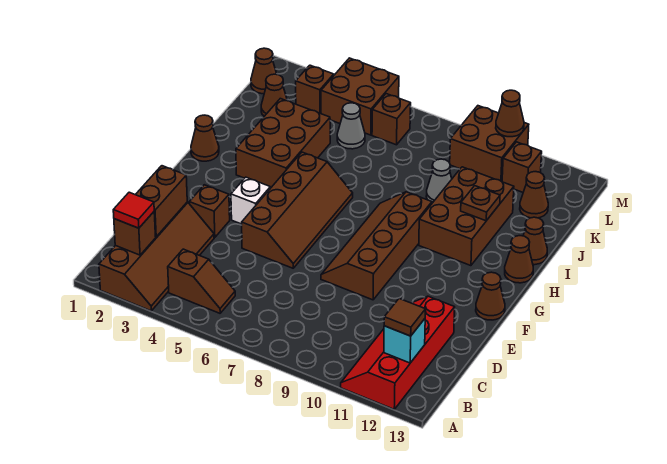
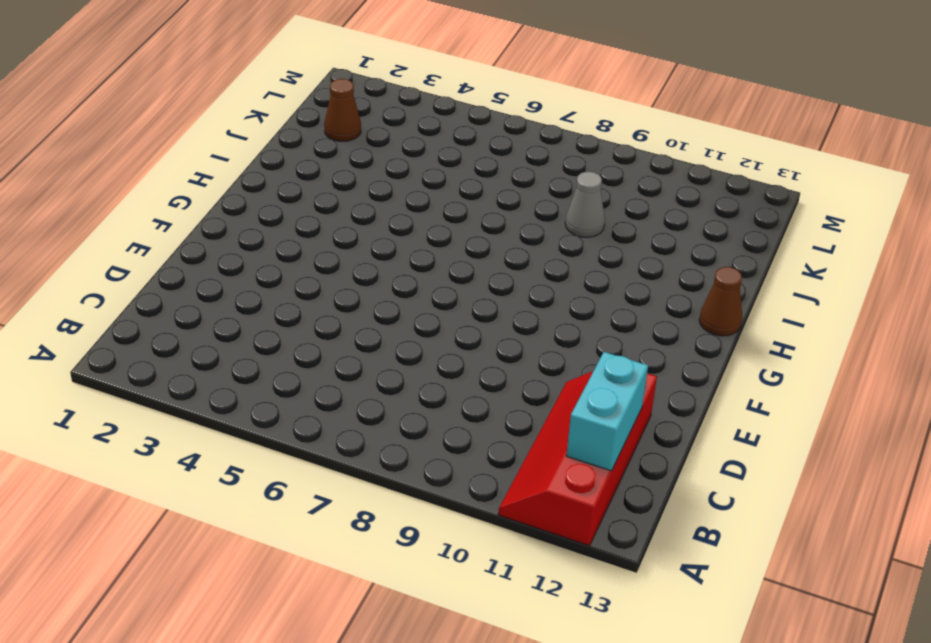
cyan brick B12:C12 level 2 -> cyan brick B12 level 2
none -> brown slope A2:D3 level 1 top 2
none -> brown slope B4:B5 level 1 top 4
none -> brown brick E3 level 1
none -> brown slope E5:H6 level 1 top 5

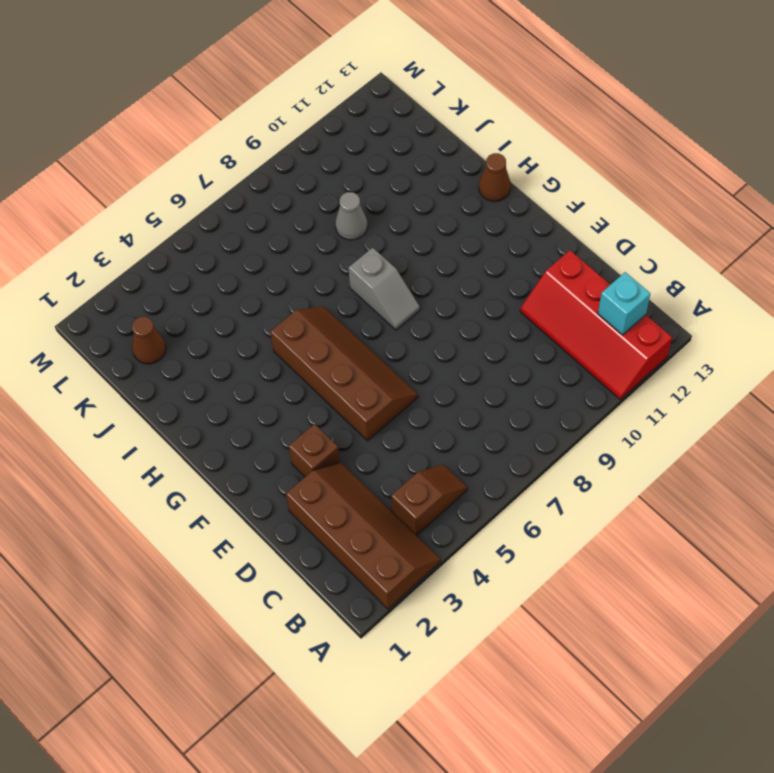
grey slope G8:H8 level 1 top H -> brown slope E8:H9 level 1 top 9
none -> white brick F4 level 1
none -> brown cone F13 level 1
none -> brown cone H1 level 1
none -> brown brick H3:J4 level 1

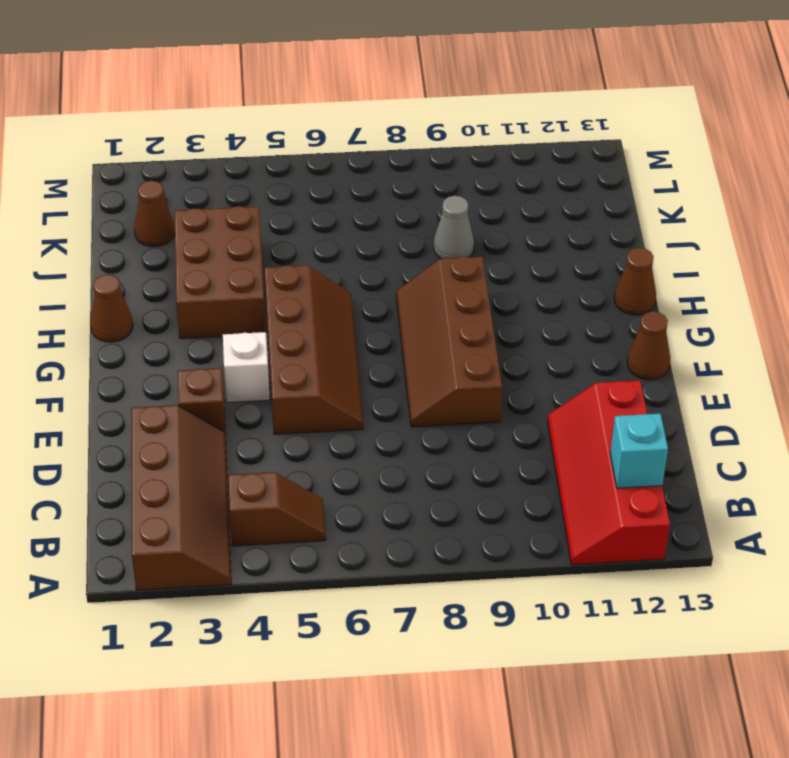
none -> brown brick H10:J11 level 1
none -> brown cone I13 level 1
none -> grey cone K5 level 1
none -> brown cone K12 level 1

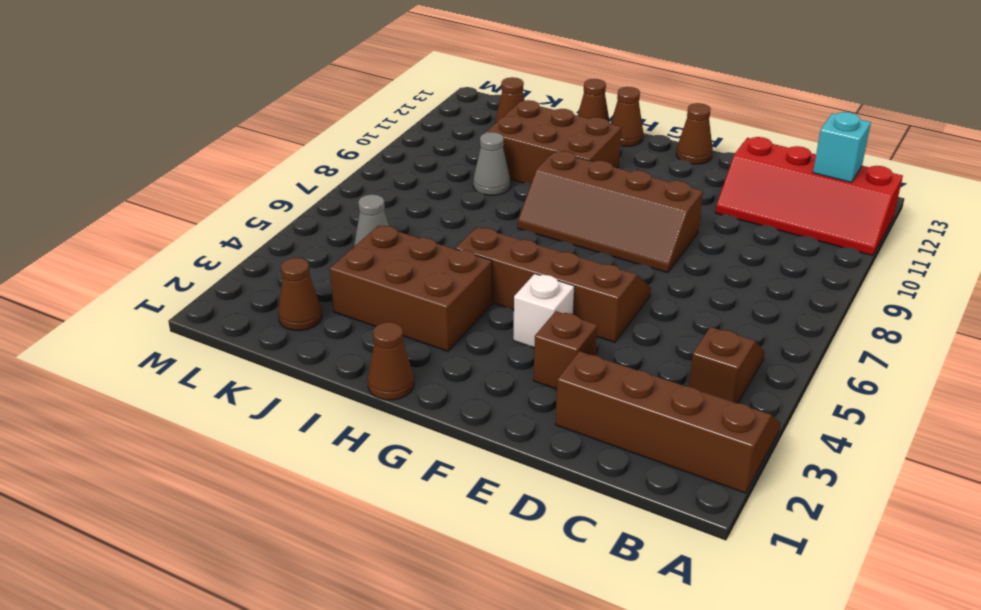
none -> brown cone L1 level 1
none -> brown brick L3 level 1
none -> brown brick L4:M5 level 1
none -> brown brick L6 level 1

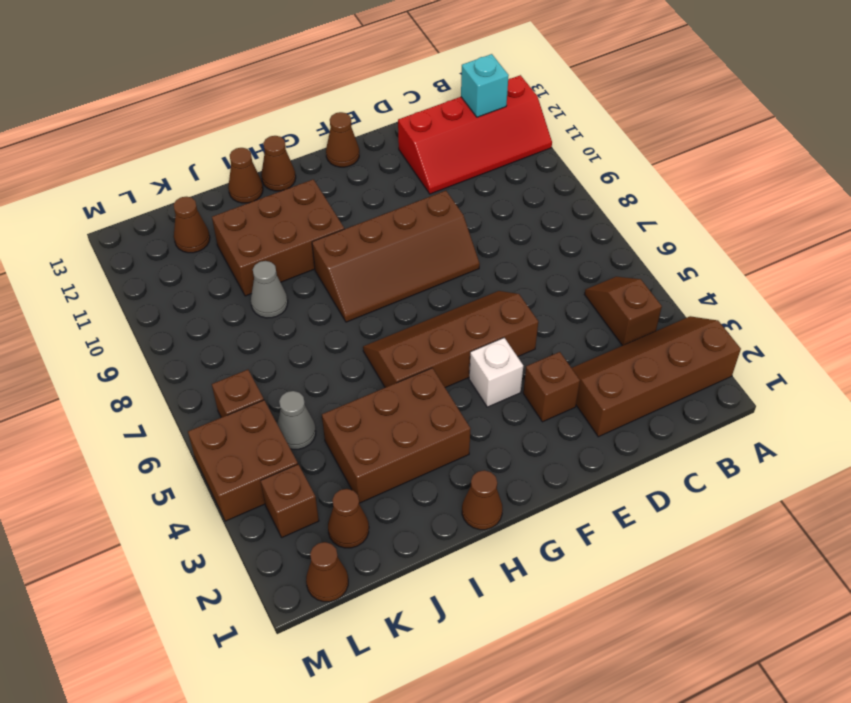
none -> brown brick L9:M10 level 1
none -> brown brick L11 level 1
none -> brown brick B2 level 2
none -> brown brick C2:D2 level 2

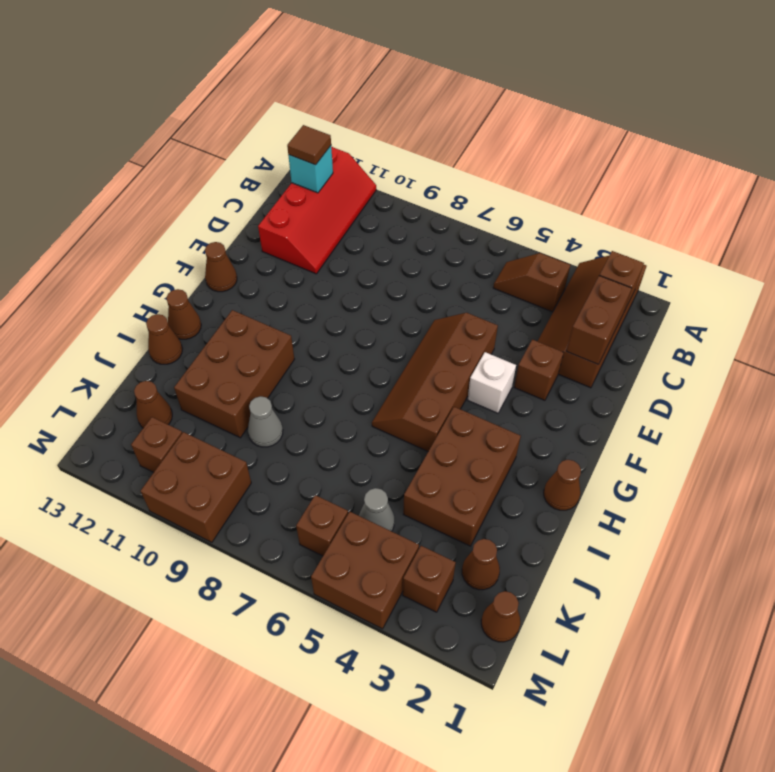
none -> brown slope E8:H9 level 1 top 9
none -> brown plate I11 level 2
none -> brown cone M10 level 2
none -> red tile B2 level 3

